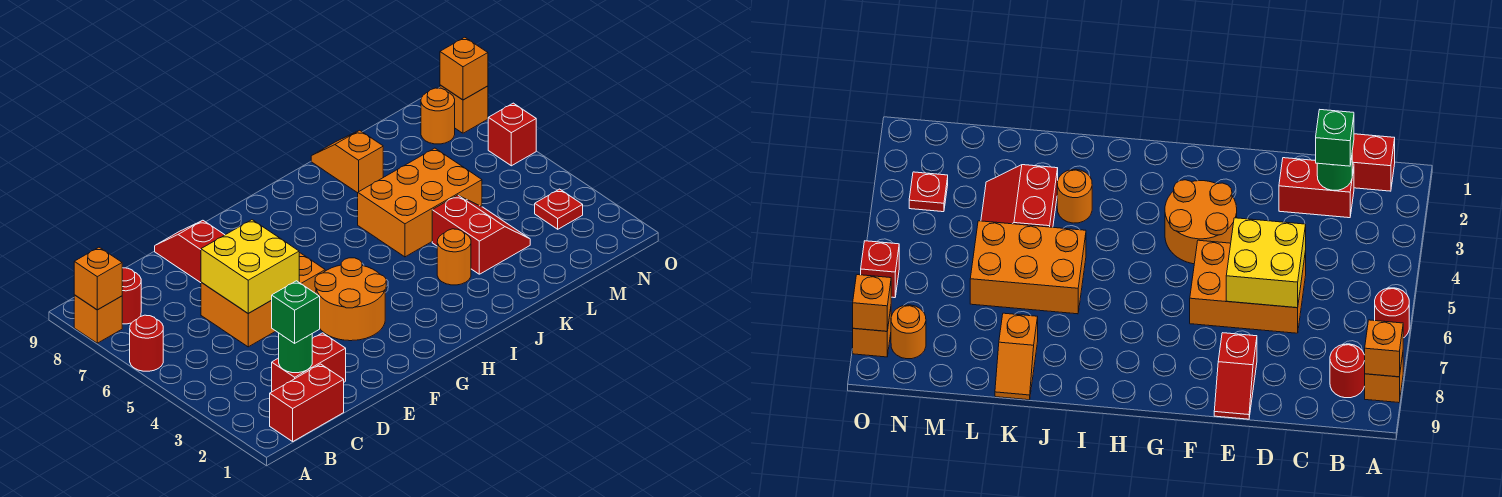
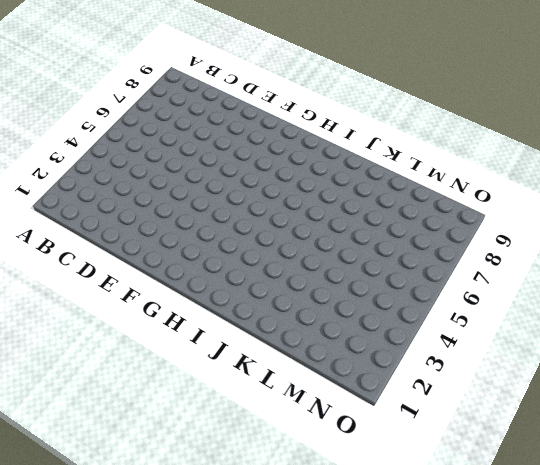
none -> red round brick A6 level 1
none -> orange brick A8 level 1
none -> red brick B1:C1 level 1

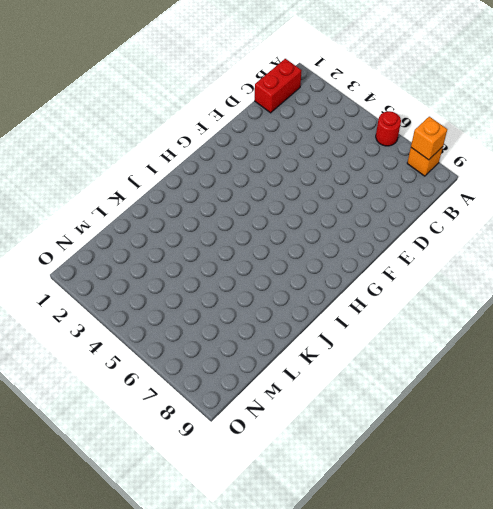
none -> red round brick B8 level 1
none -> red brick C2:D2 level 1
none -> orange brick D5:F6 level 1

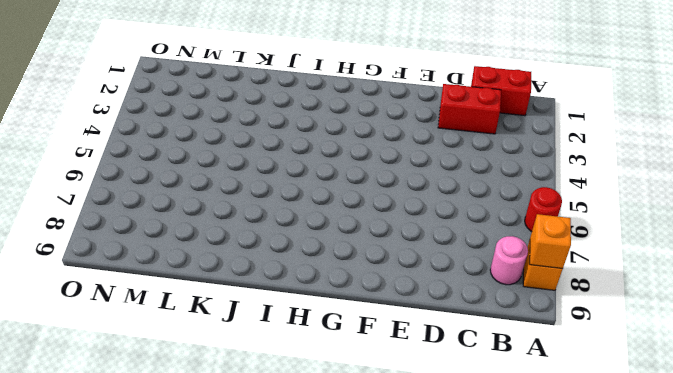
pink round brick B8 level 1 -> red round brick B8 level 1
none -> orange brick D5:F6 level 1
none -> red slope E8:E9 level 1 top 8
none -> orange round brick F3:G4 level 1

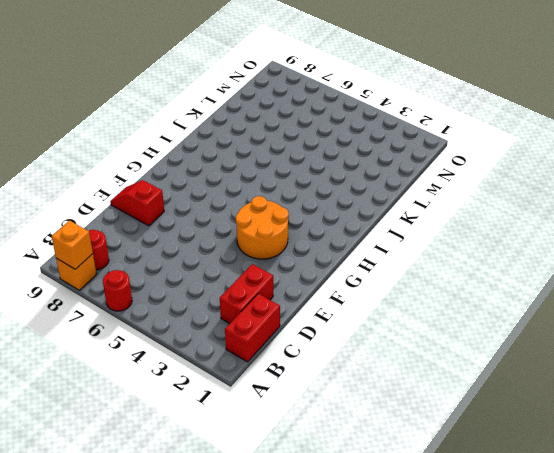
none -> orange brick D5:F6 level 1
none -> orange round brick J3 level 1
none -> orange brick J5:L6 level 1

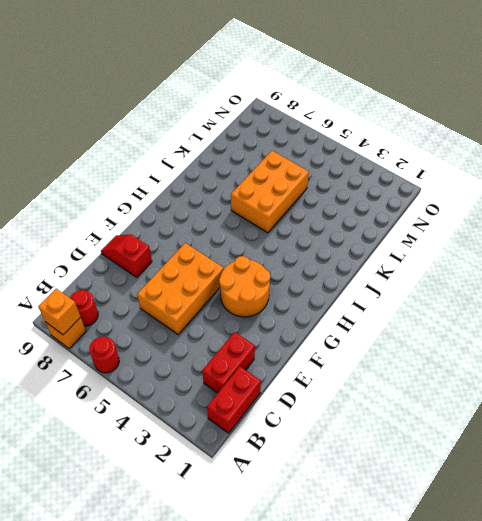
none -> orange round brick J3 level 1
none -> red slope K3:L4 level 1 top K
none -> orange slope K8:K9 level 1 top 8

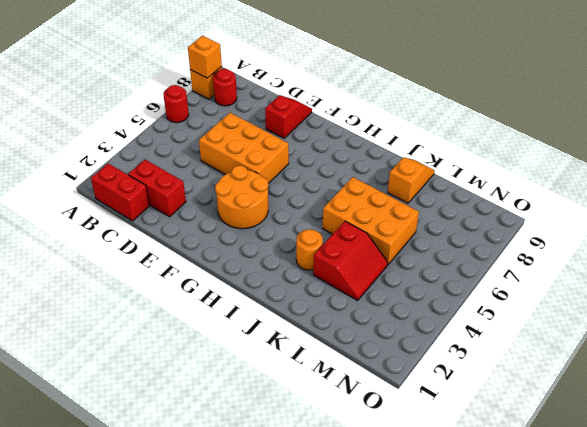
none -> red plate N3 level 1
none -> orange round brick N8 level 1
none -> red brick O6 level 1

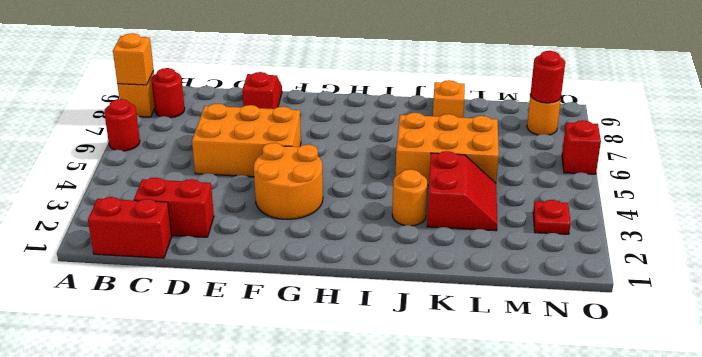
red round brick N8 level 2 -> none
none -> orange brick O8 level 1
none -> green round brick C2 level 2
none -> yellow brick D5:E6 level 2

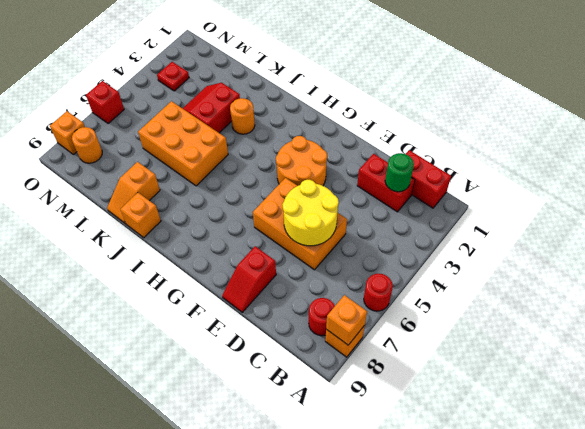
yellow round brick D5:E6 level 2 -> yellow brick D5:E6 level 2
orange brick J9 level 1 -> orange brick O8 level 2
none -> green brick C2 level 3

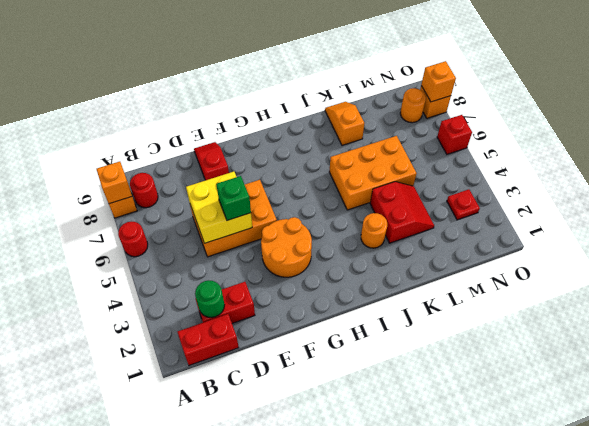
green brick E5 level 3 -> green brick C2 level 3

